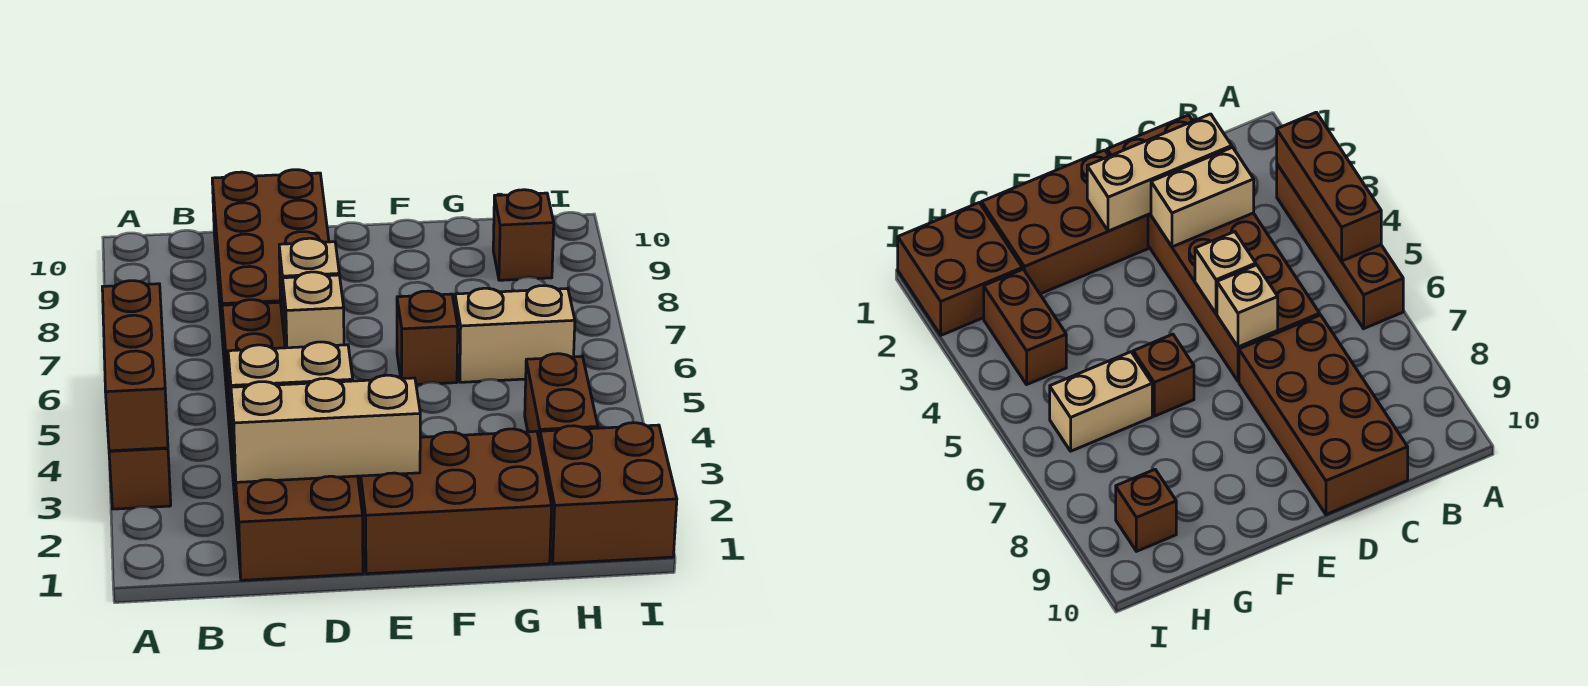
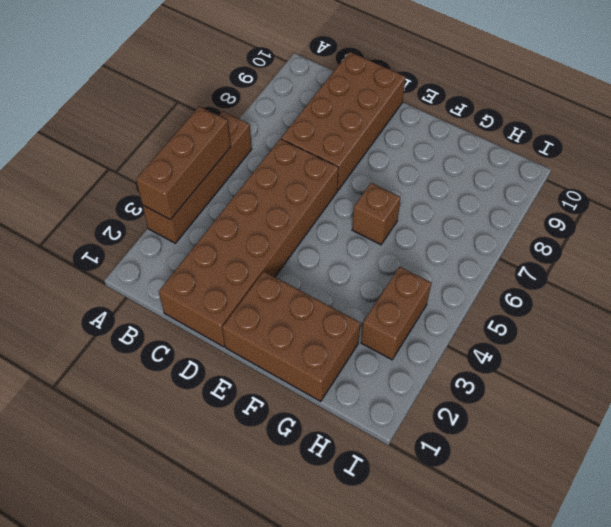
none -> tan brick G6:H6 level 1
none -> brown brick H1:I2 level 1
none -> brown brick H9 level 1

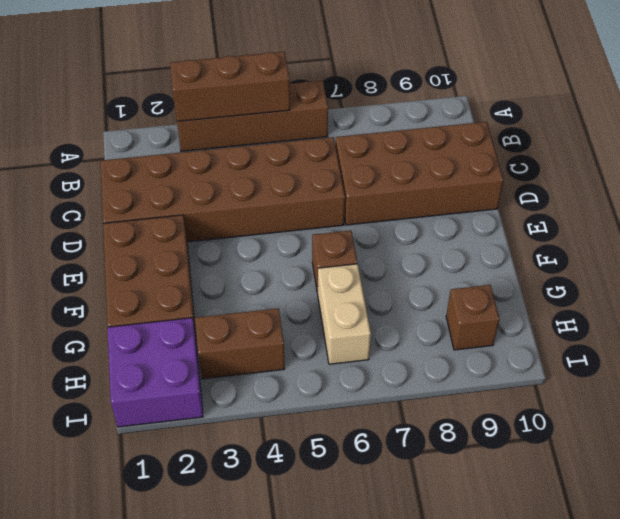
purple brick H1:I2 level 1 -> brown brick H1:I2 level 1
none -> tan brick C2:E2 level 2
none -> tan brick C3:D3 level 2
none -> tan brick D5 level 2

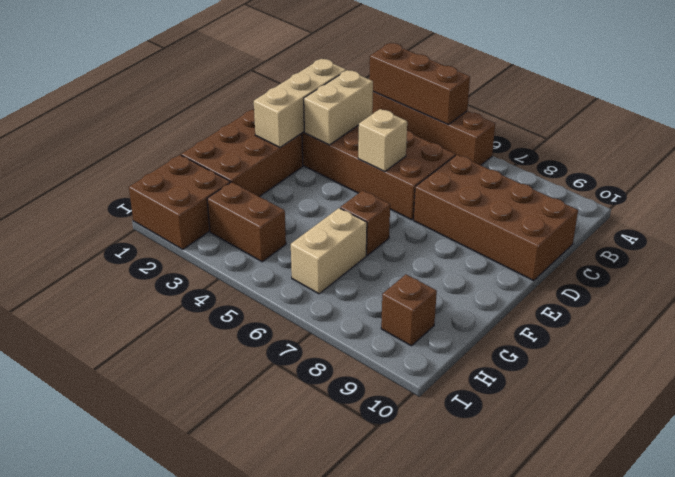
none -> tan brick D6 level 2

